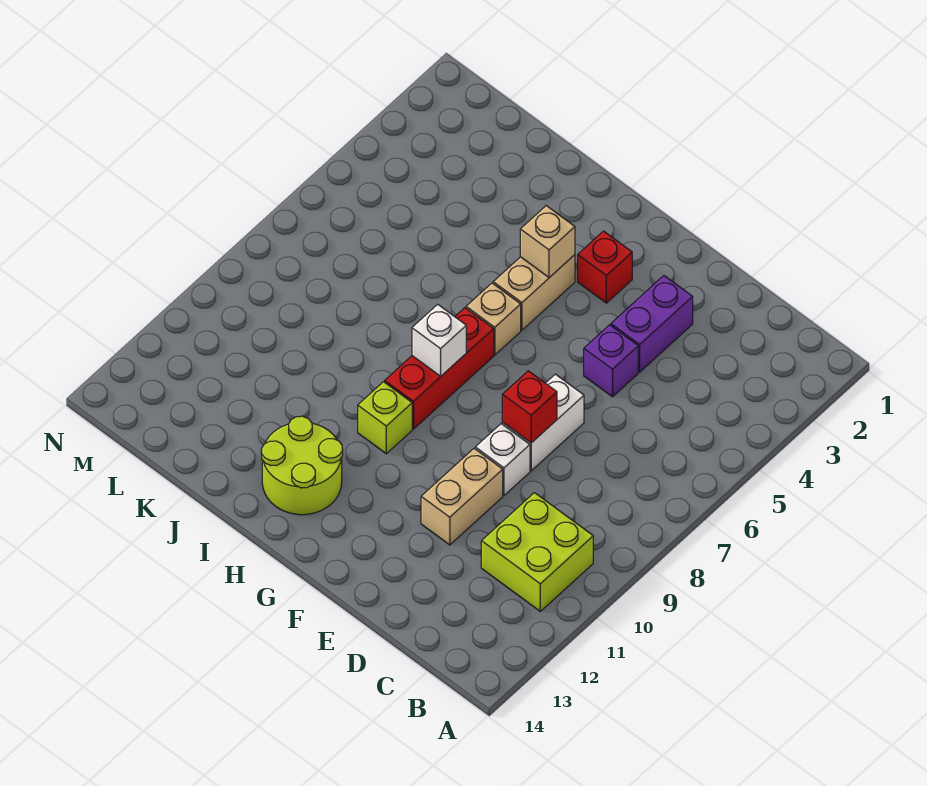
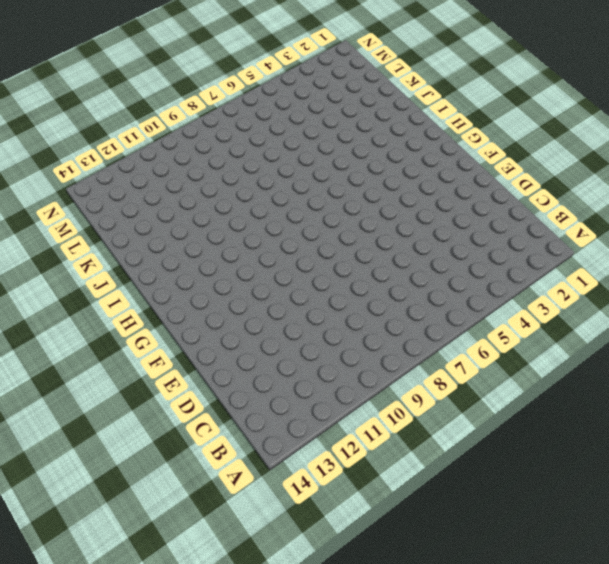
none -> lime brick B10:C11 level 1
none -> purple brick E3:E4 level 1
none -> purple brick E5 level 1

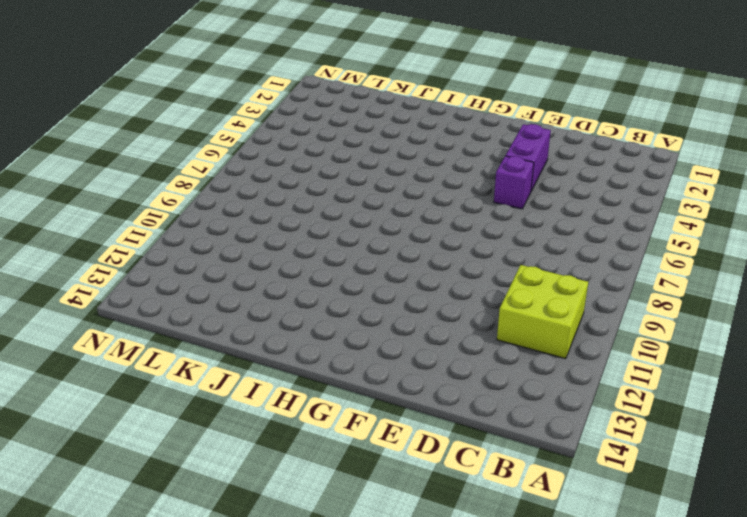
none -> white brick E7:E8 level 1
none -> white brick E9 level 1
none -> tan brick E10:E11 level 1

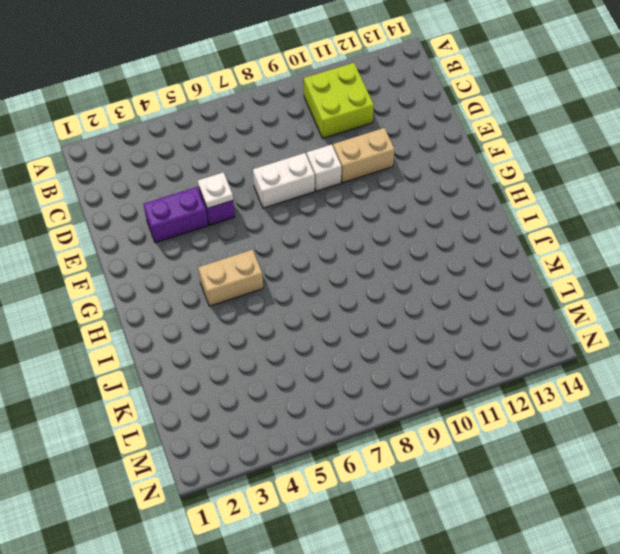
white plate E5 level 2 -> none
none -> red brick G3 level 1
none -> tan brick H6 level 1
none -> red brick H7:H9 level 1

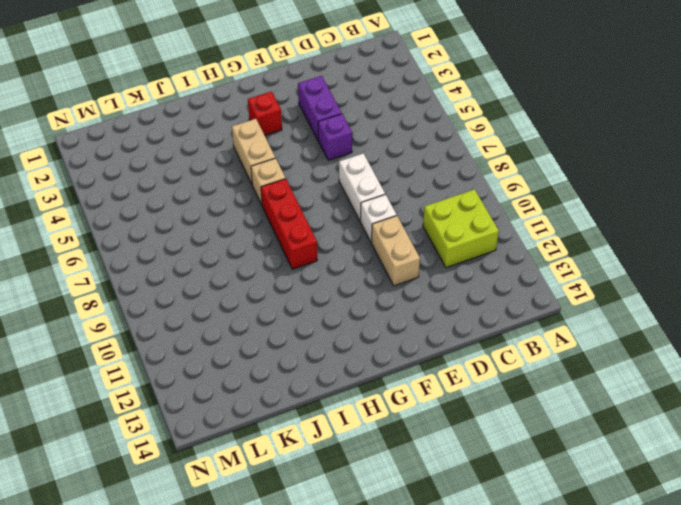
none -> lime brick H10 level 1
none -> lime round brick H12:I13 level 1
none -> red brick E8 level 2

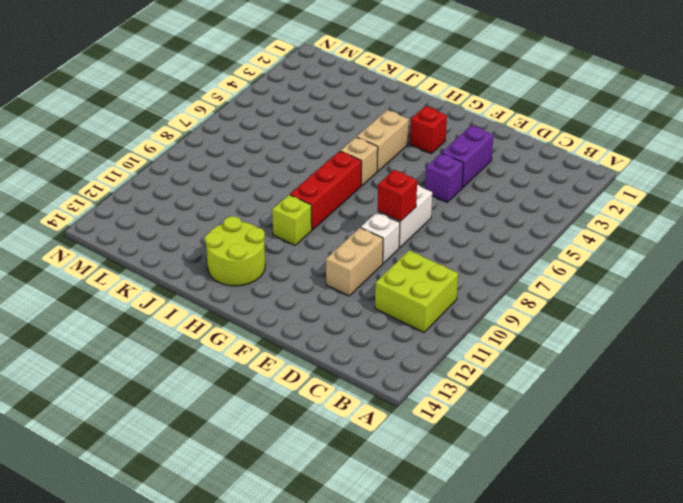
none -> tan brick H4 level 2
none -> white brick H8 level 2

